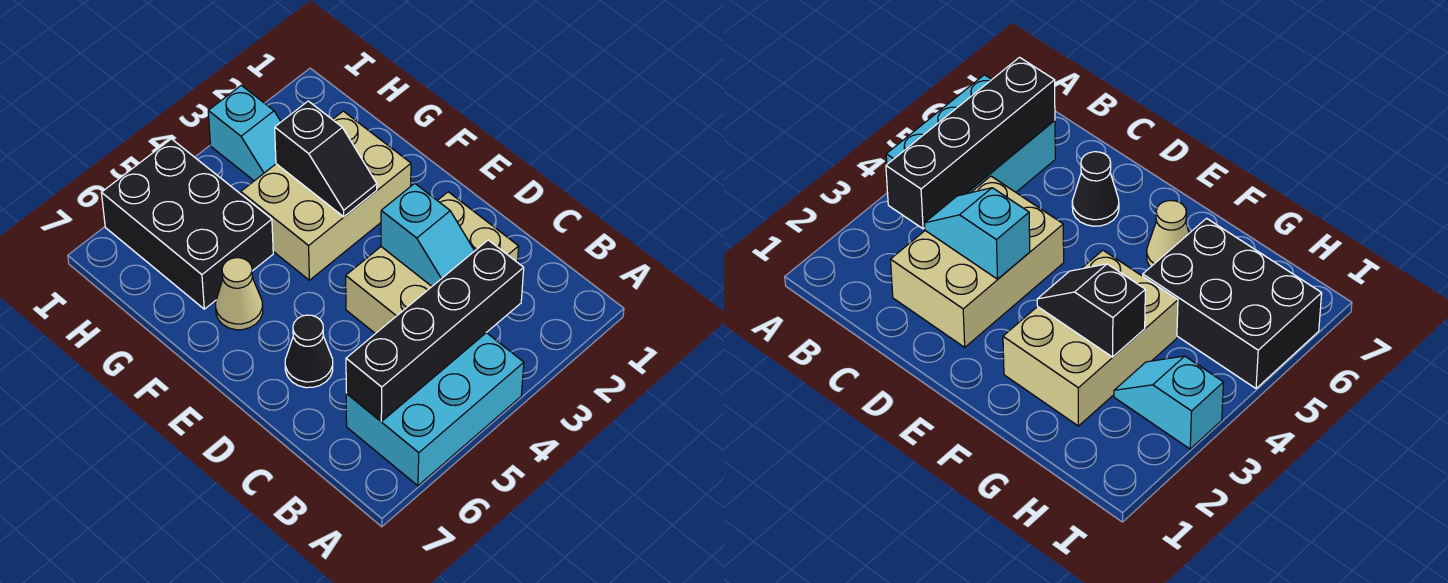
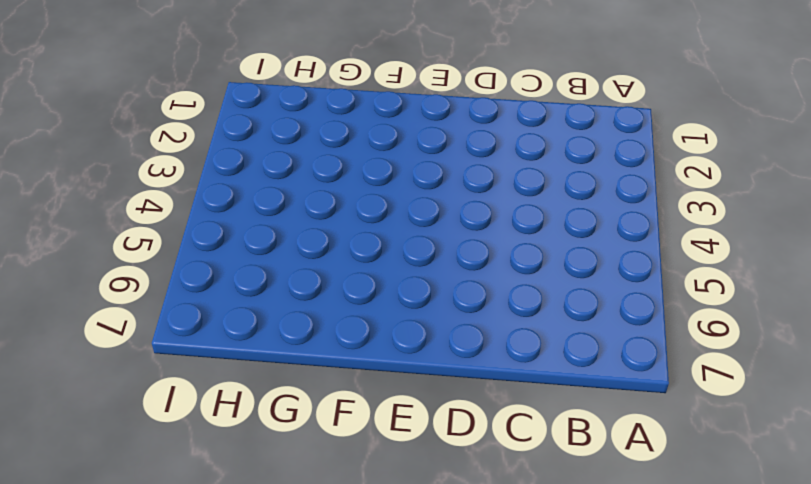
none -> cyan brick A4:B6 level 1
none -> tan brick C2:D4 level 1

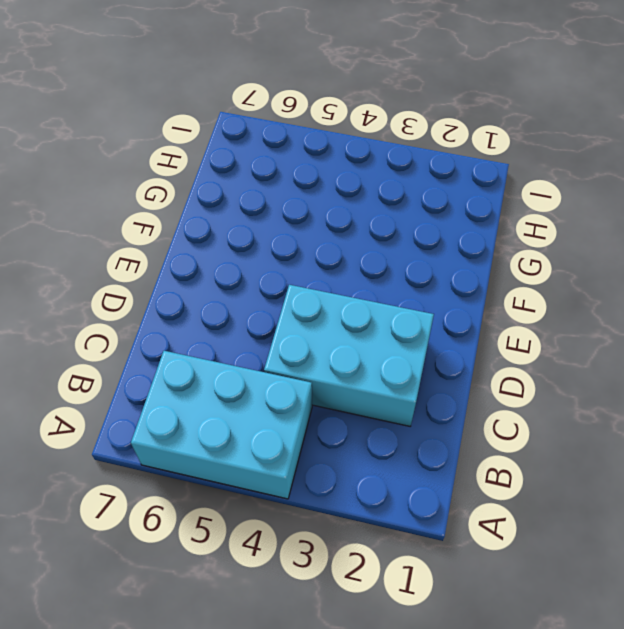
cyan brick C2:D4 level 1 -> tan brick C2:D4 level 1
none -> black cone D6 level 1
none -> tan brick F2:G4 level 1

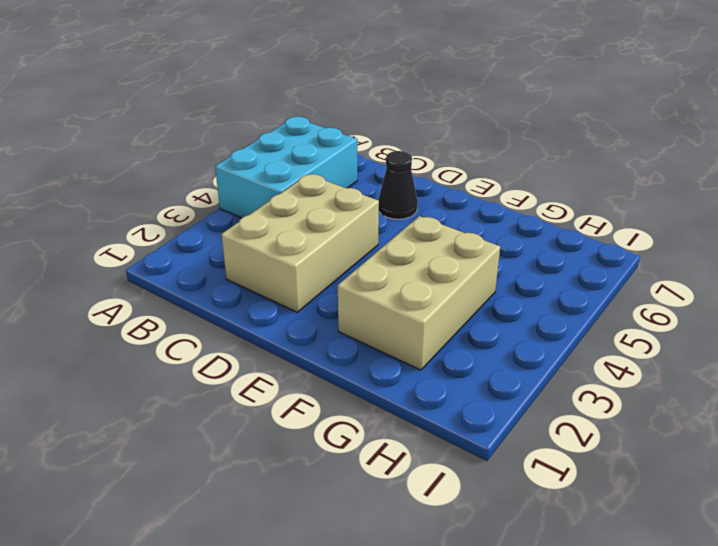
none -> tan cone F6 level 1
none -> black brick G5:I6 level 1

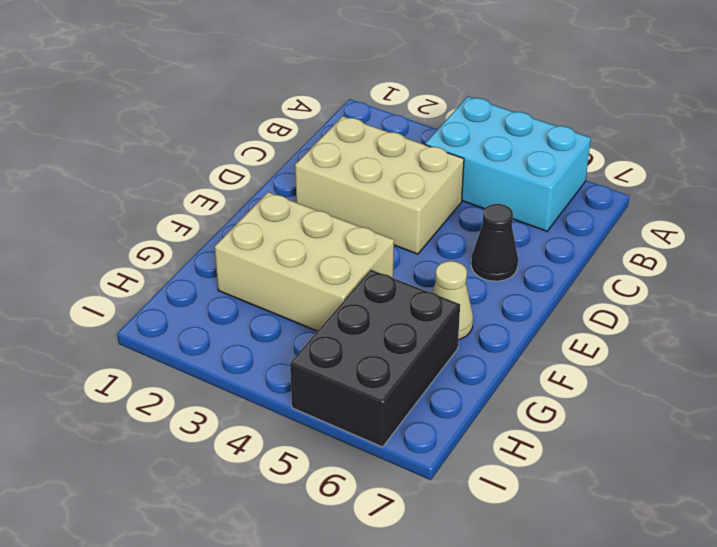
none -> cyan slope H3:I3 level 1 top I
none -> black brick B3:B6 level 2

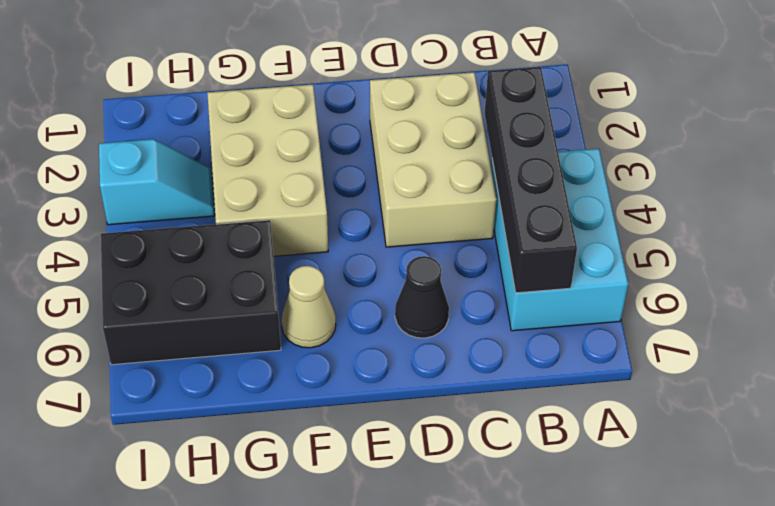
none -> cyan slope C3:D3 level 2 top D
none -> black slope F3:G3 level 2 top G

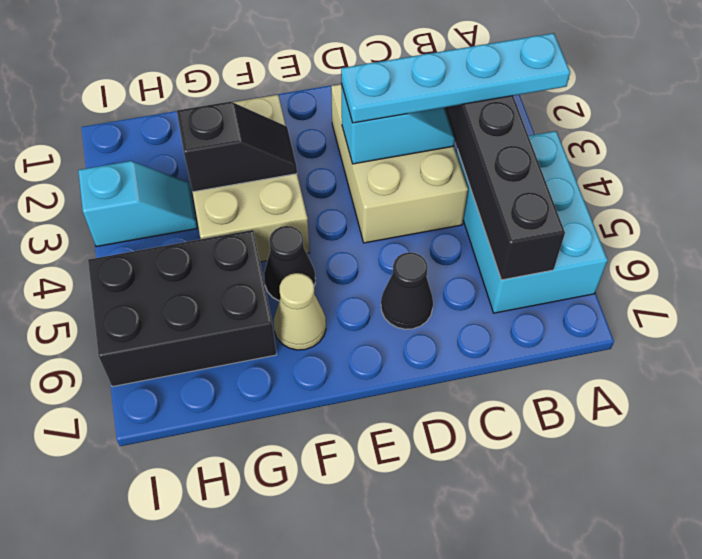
cyan plate A3:D3 level 3 -> none
black cone F5 level 1 -> none

